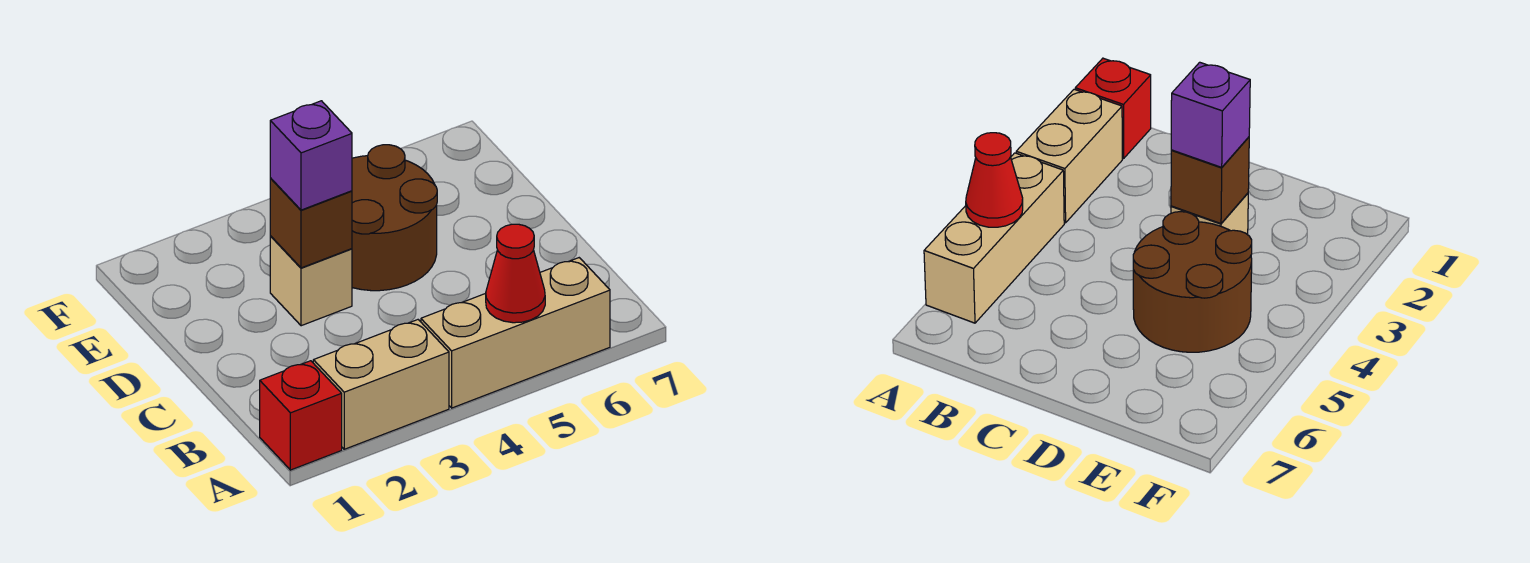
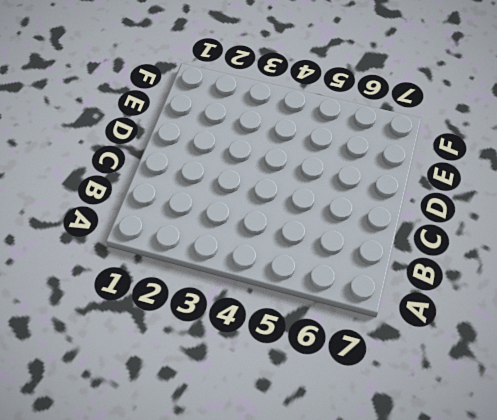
none -> red brick A1 level 1
none -> tan brick A2:A3 level 1

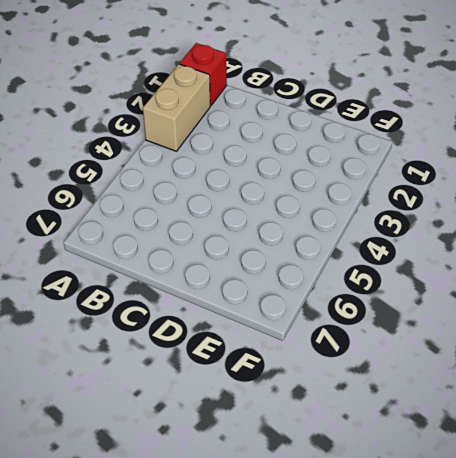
none -> tan brick A4:A6 level 1
none -> tan brick D3 level 1

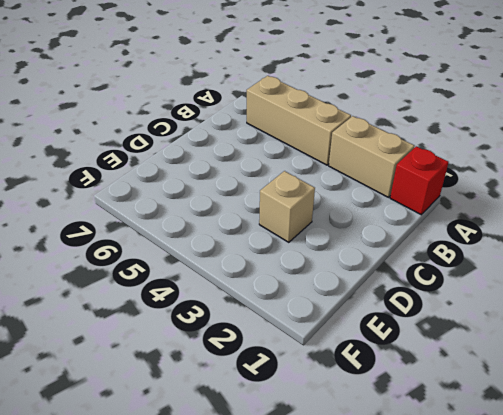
none -> brown round brick D4:E5 level 1
none -> red cone A5 level 2

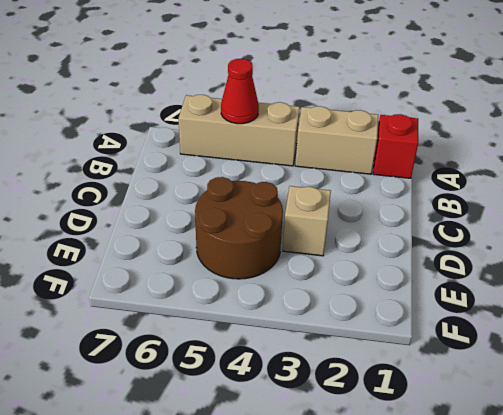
none -> brown brick D3 level 2
none -> purple brick D3 level 3

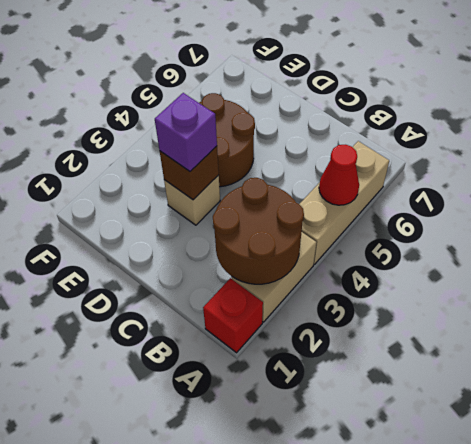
brown round brick A2:B3 level 2 -> none

